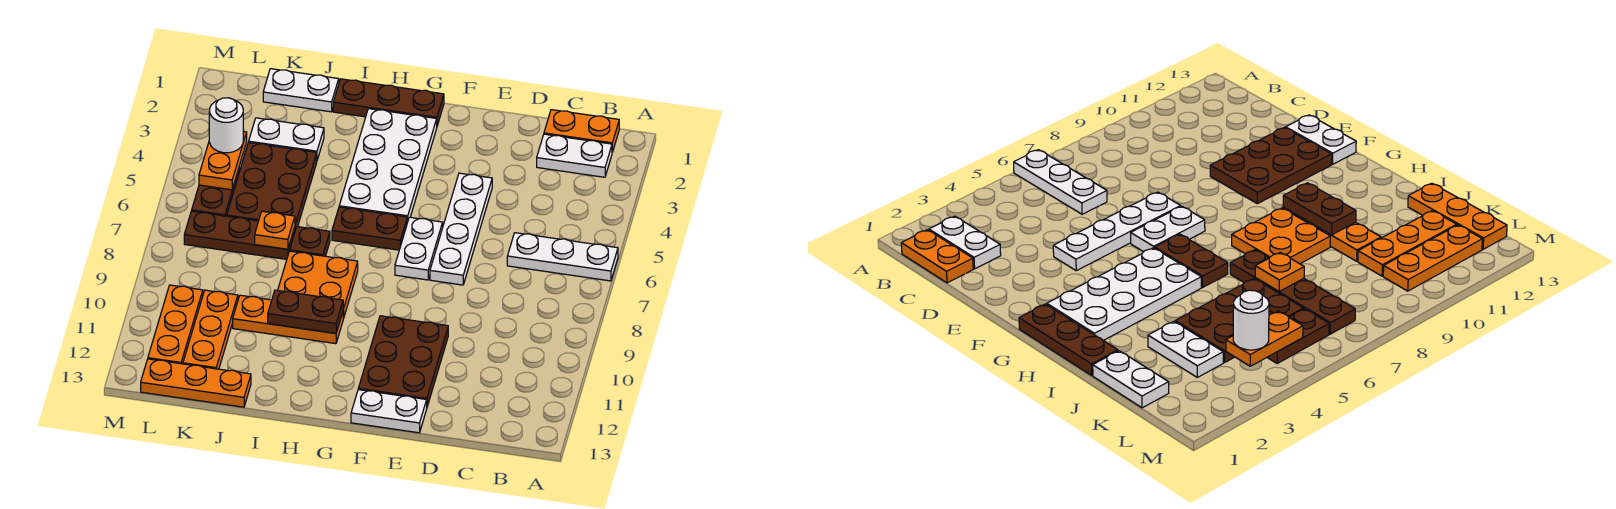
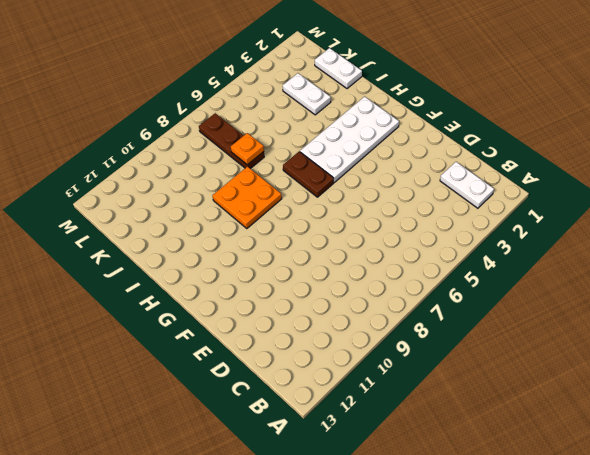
none -> white plate A6:C6 level 1
none -> orange plate B1:C1 level 1
none -> white plate E4:E7 level 1

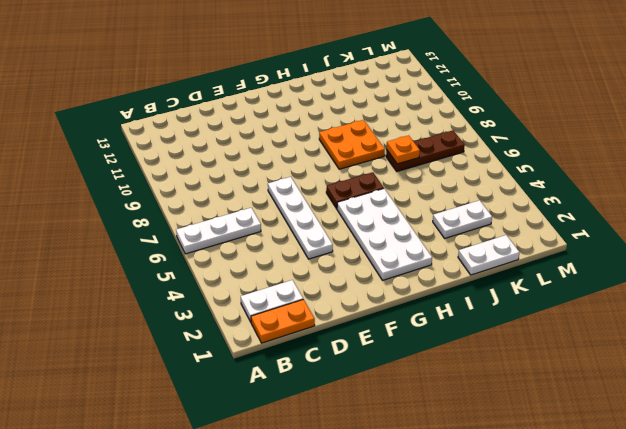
none -> brown plate E10:F12 level 1
none -> white plate E13:F13 level 1
none -> white plate F6:F7 level 1

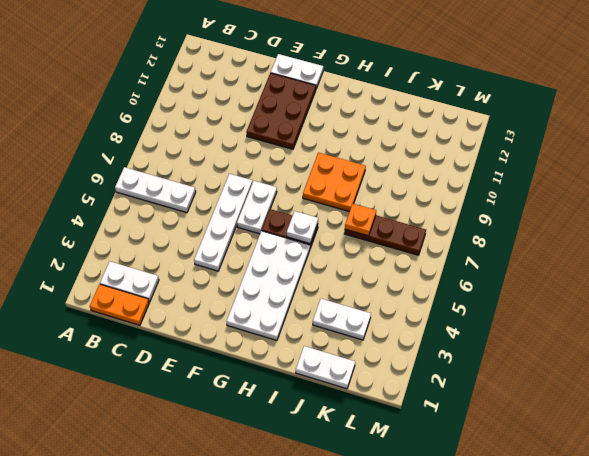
white plate H6 level 2 -> none
none -> brown plate G1:I1 level 1
none -> orange plate H10:J10 level 1
none -> brown plate I7 level 1

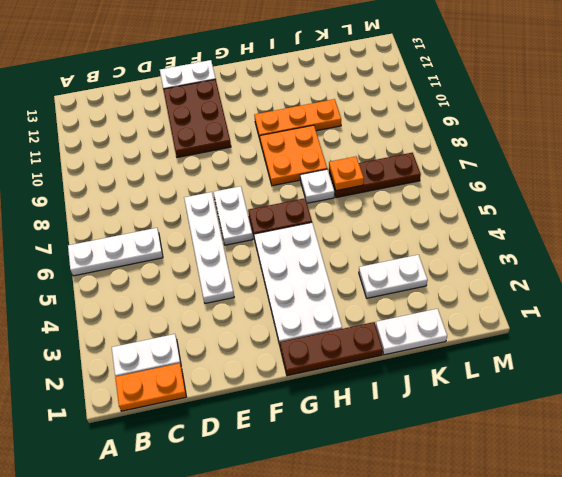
white plate I7 level 1 -> brown plate I7 level 1
none -> brown plate J4:K6 level 1
none -> orange plate J13:L13 level 1
none -> orange plate K10:K12 level 1

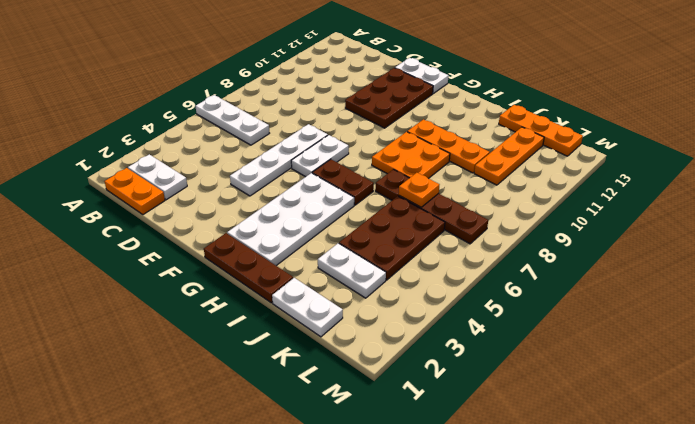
none -> brown plate L5:L6 level 1
none -> orange plate L10:L12 level 1
none -> brown plate H10:I10 level 2

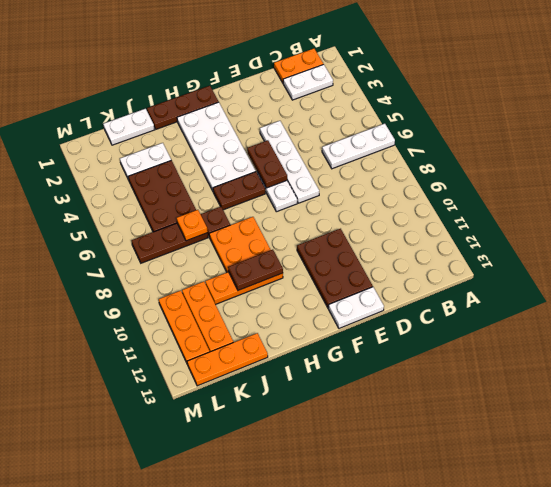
brown plate F5:F6 level 2 -> brown plate L5:L6 level 1
none -> orange plate L4:L5 level 2
none -> white round brick L4 level 3

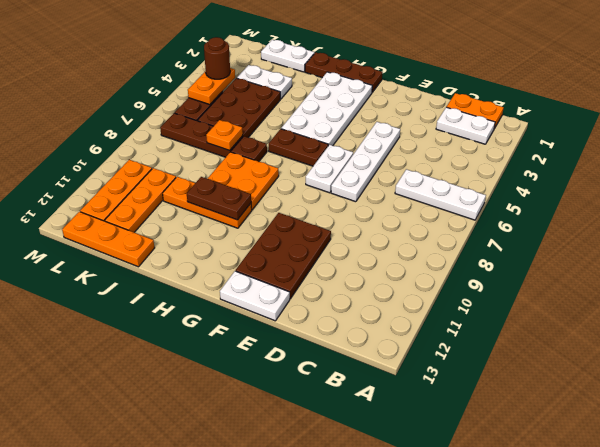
brown round brick L4 level 3 -> white round brick L4 level 3

